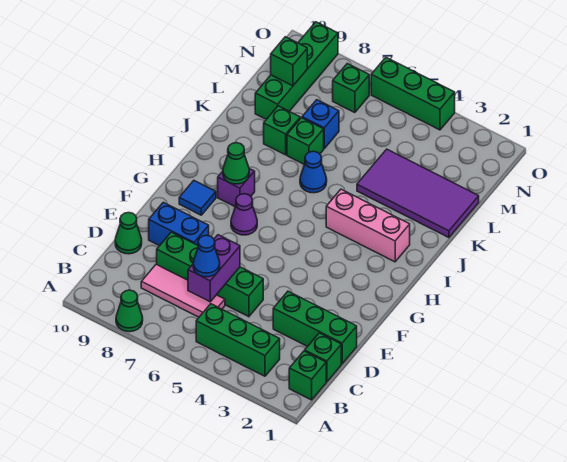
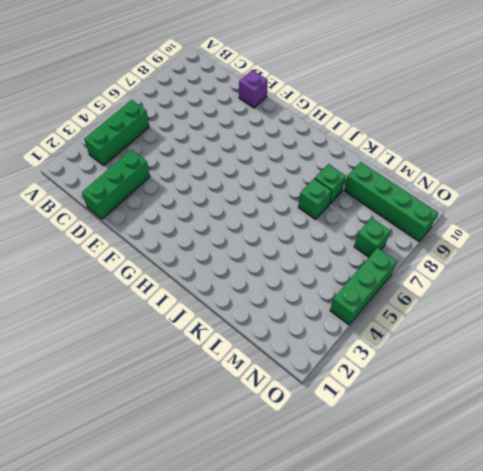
purple brick E10 level 1 -> purple brick H8 level 1
none -> green cone A8 level 1
none -> green brick B1 level 1
none -> green brick C1 level 1

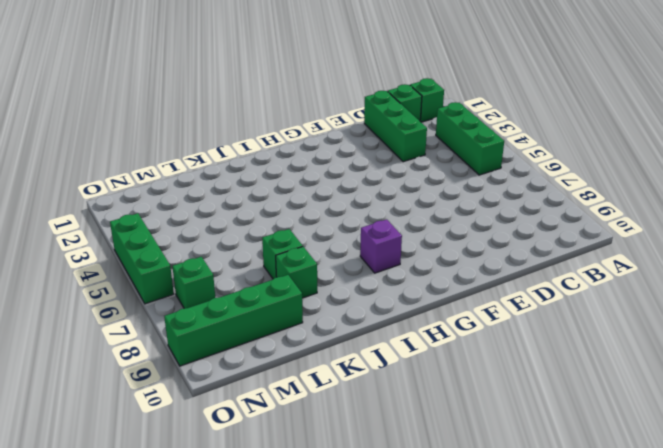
none -> green cone A8 level 1
none -> pink tile C6:C8 level 1
none -> green brick D5:D8 level 1

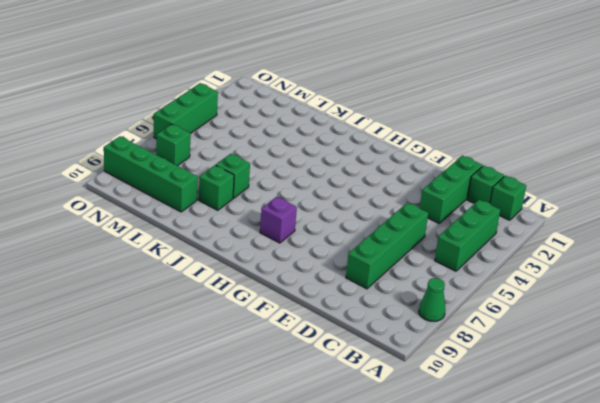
none -> pink tile C6:C8 level 1
none -> green cone D10 level 1
none -> blue brick E8:E9 level 1

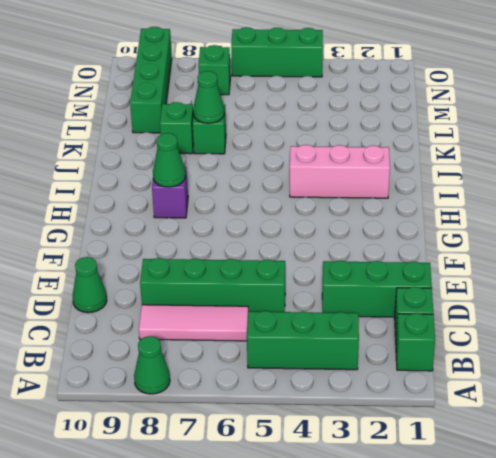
green cone K7 level 2 -> none
none -> blue brick E8:E9 level 1
none -> purple cone G7 level 1
none -> blue tile G9 level 1

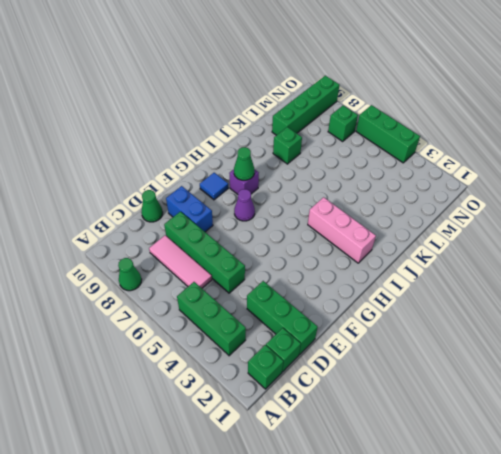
none -> blue cone J6 level 1
none -> purple tile K1:L4 level 1
none -> green brick K7 level 1

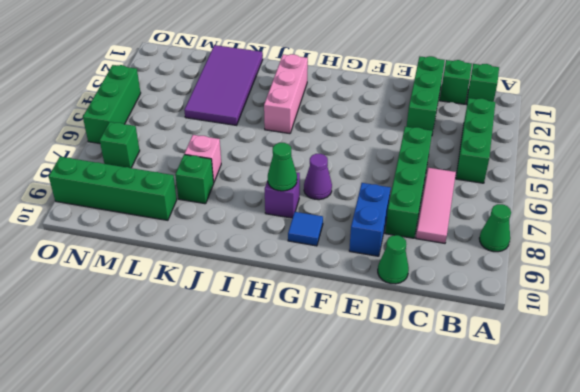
pink brick K7 level 1 -> green brick K7 level 1
none -> blue cone J6 level 1
none -> blue brick L7 level 1
none -> purple brick C6:D6 level 2

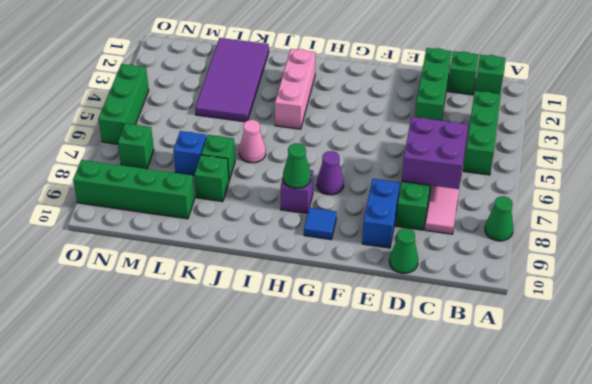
purple brick C6:D7 level 2 -> purple brick C6:D6 level 2
pink cone J6 level 1 -> blue cone J6 level 1
none -> green brick M9 level 2
none -> blue cone C6 level 3

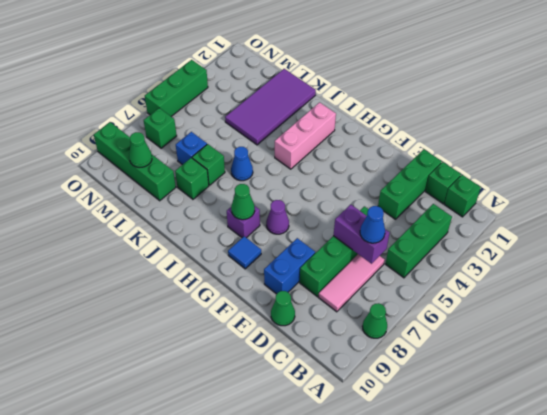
green cone M9 level 2 -> green brick M9 level 2

